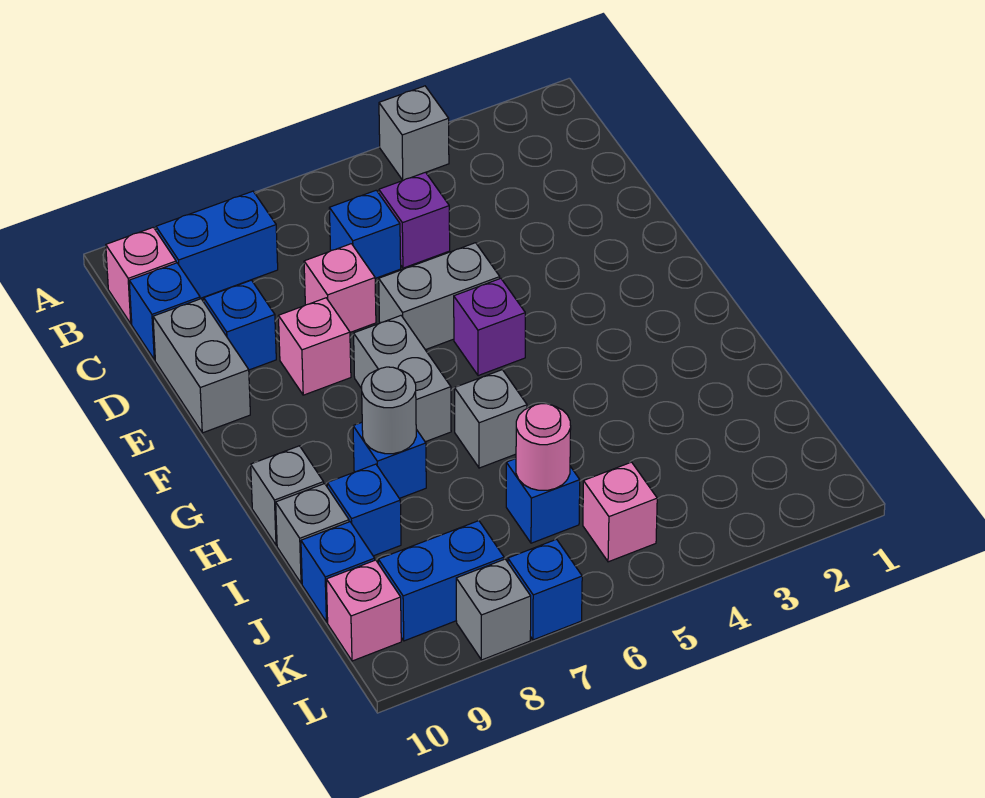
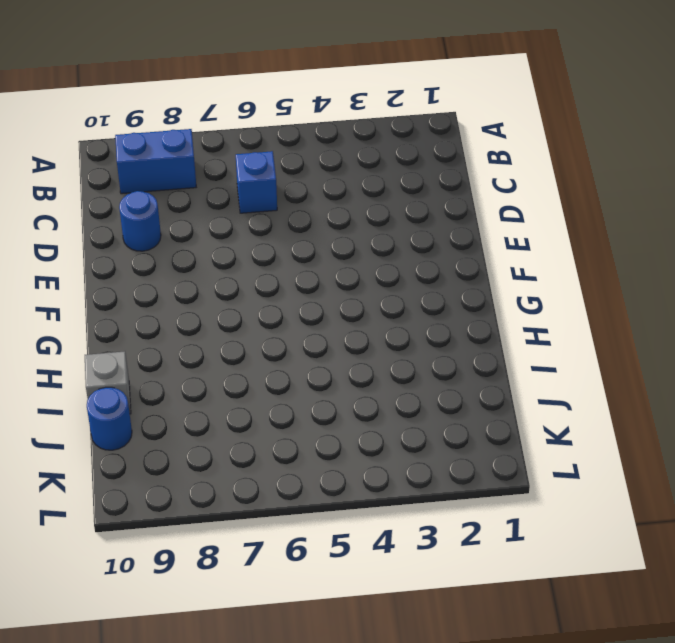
blue round brick D9 level 1 -> blue brick D9 level 1
blue round brick J10 level 1 -> blue brick J10 level 1
none -> grey brick A4 level 1
none -> pink brick B10 level 1
none -> purple brick C5 level 1

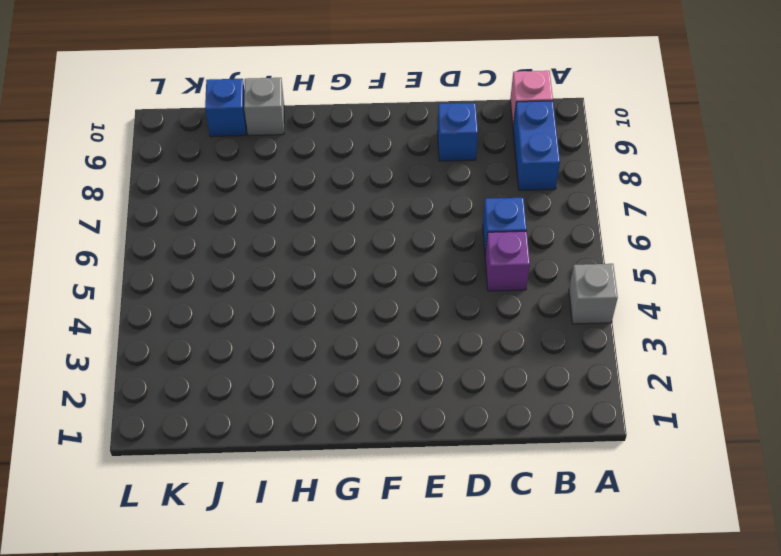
none -> blue brick C10 level 1
none -> pink brick D7 level 1
none -> grey brick D10:E10 level 1

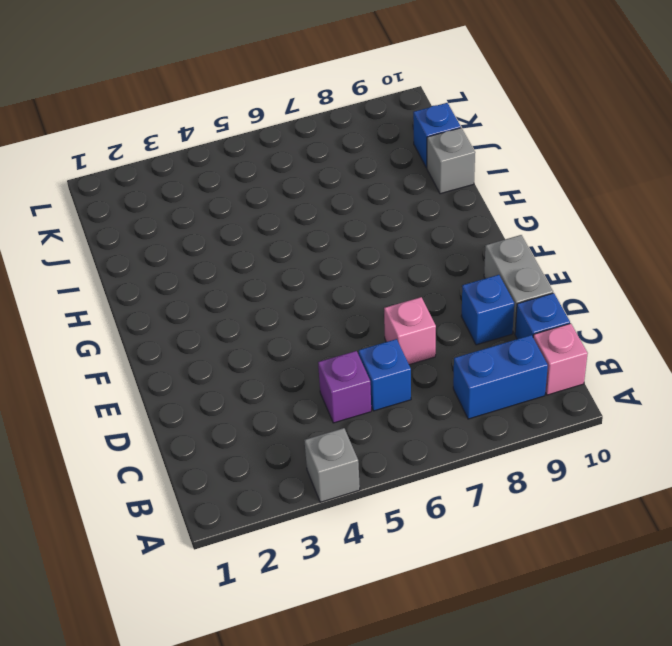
none -> grey brick E5:E6 level 1
none -> pink brick E8 level 1
none -> purple brick F5 level 1

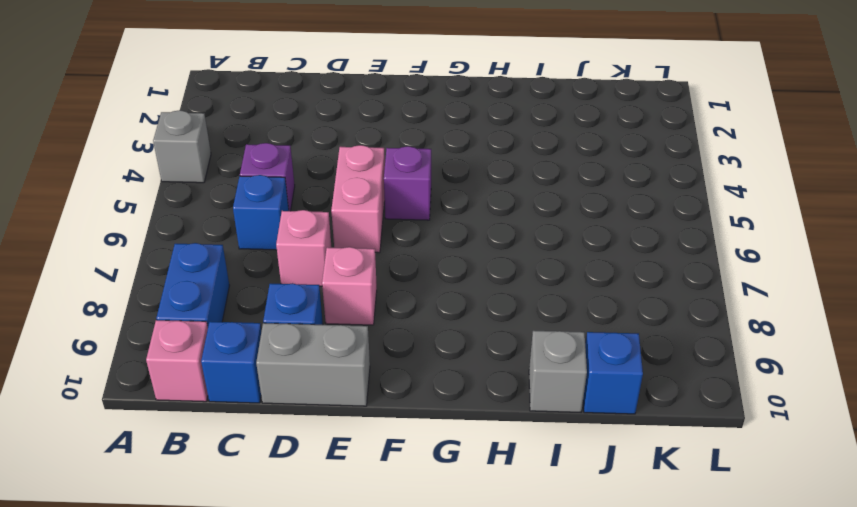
pink brick E5:E6 level 1 -> grey brick E5:E6 level 1
none -> grey brick F7:G7 level 1
none -> grey brick H6 level 1
none -> blue brick H8 level 1

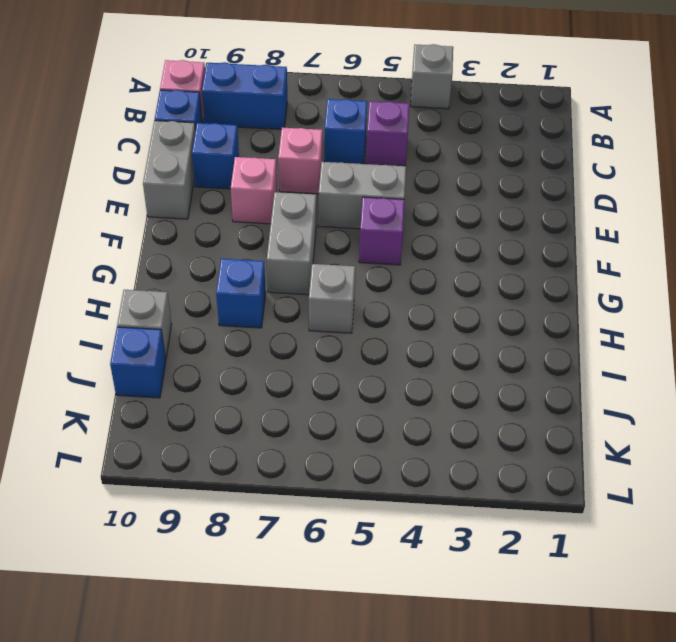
none -> grey brick H10 level 1
none -> blue brick I9 level 1
none -> blue brick J6 level 1

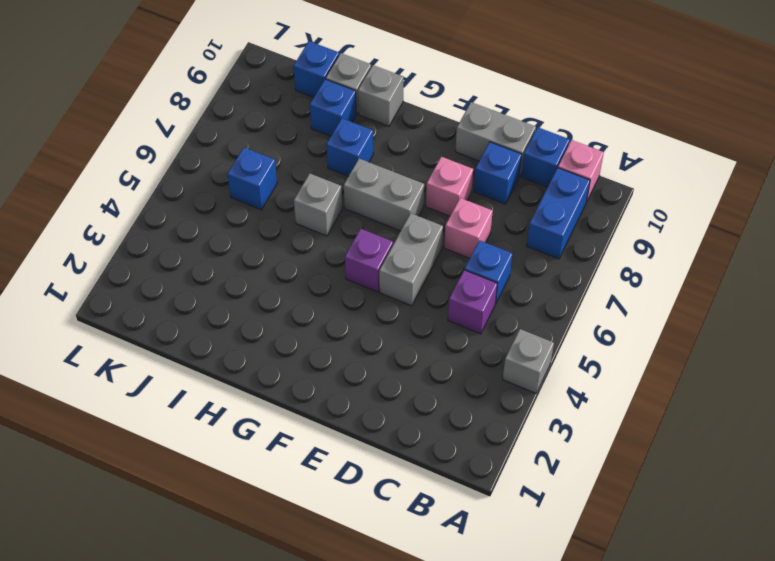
none -> pink brick K5 level 1
none -> blue brick K8:K9 level 1
none -> pink brick K10 level 1

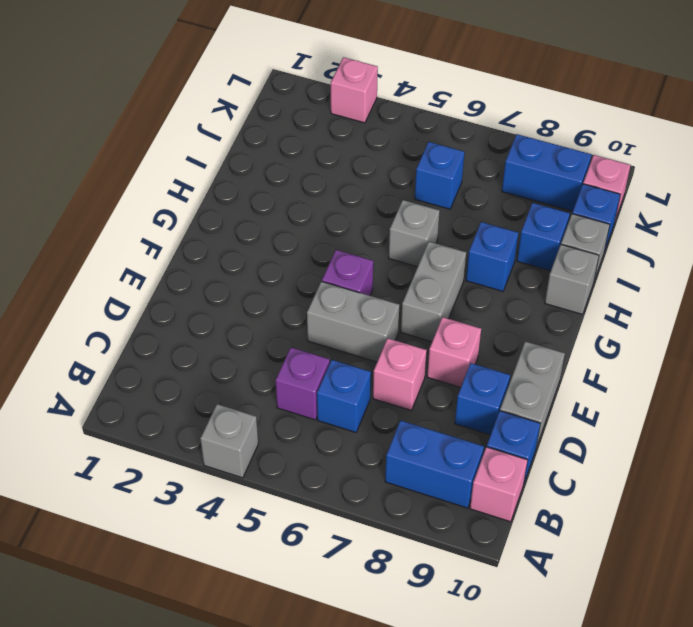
pink brick L3 level 1 -> pink brick K5 level 1
none -> blue brick L7 level 1
none -> grey brick L8 level 1
none -> grey round brick H8 level 2

